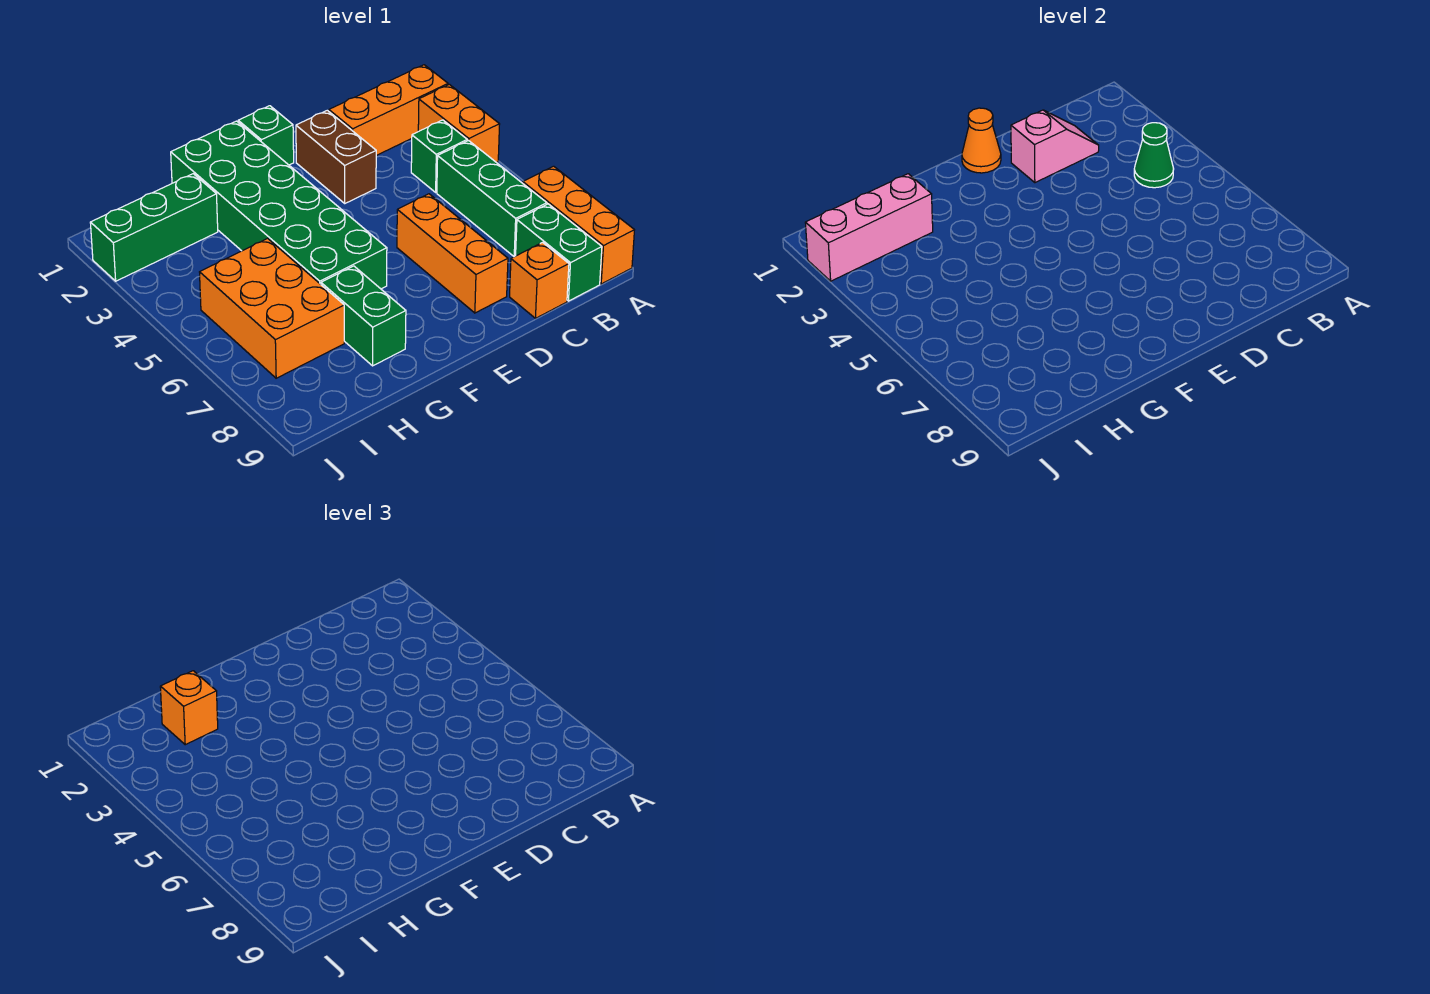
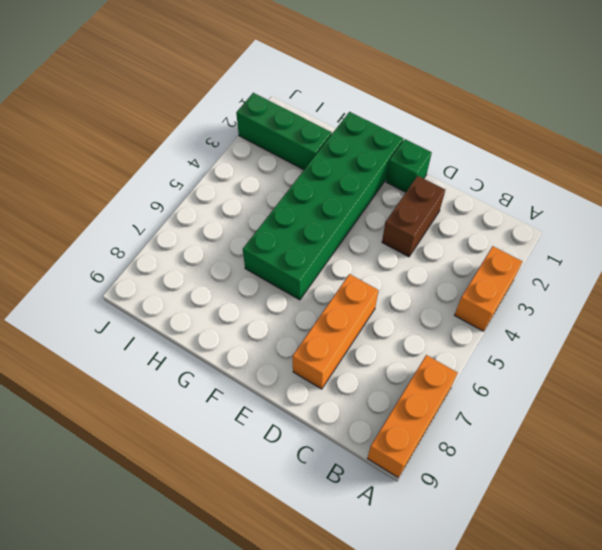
none -> orange brick A2:C2 level 1
none -> green brick B4 level 1
none -> green brick B5:B7 level 1

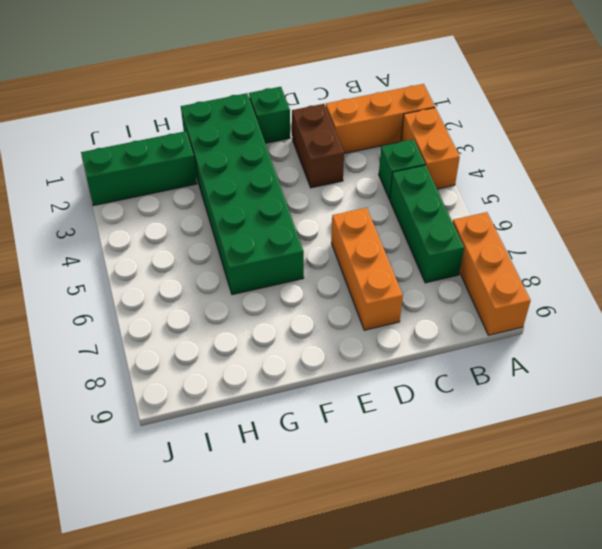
none -> green brick B8:B9 level 1
none -> orange brick C9 level 1
none -> green brick G7:G8 level 1

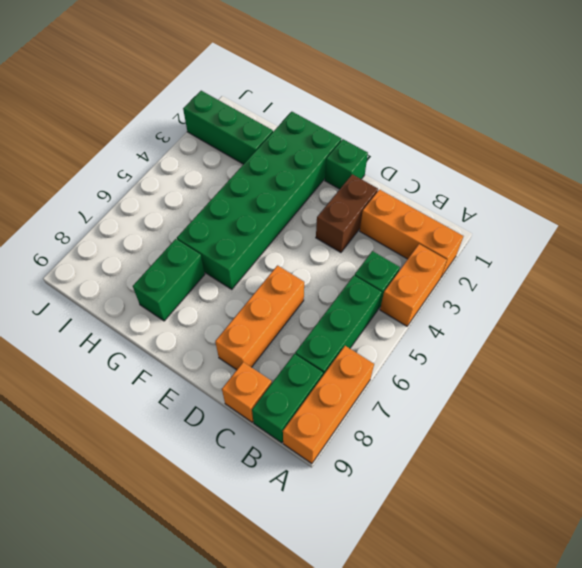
none -> orange brick H5:I7 level 1
none -> green cone B4 level 2
none -> pink slope C2:D2 level 2 top D

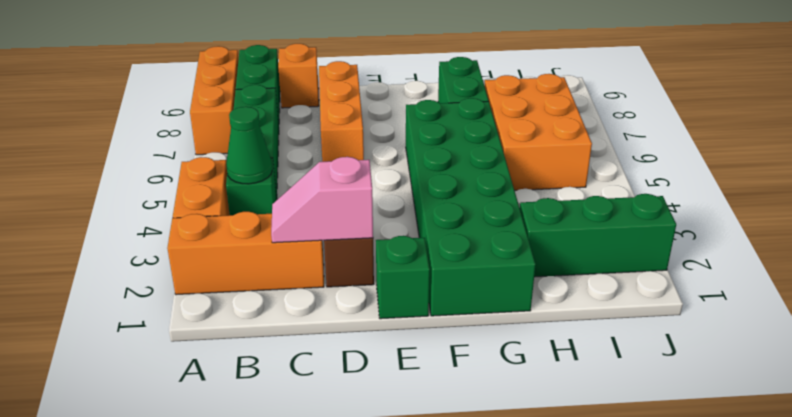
none -> orange cone E1 level 2
none -> pink brick H2:J2 level 2
none -> orange brick H2 level 3

